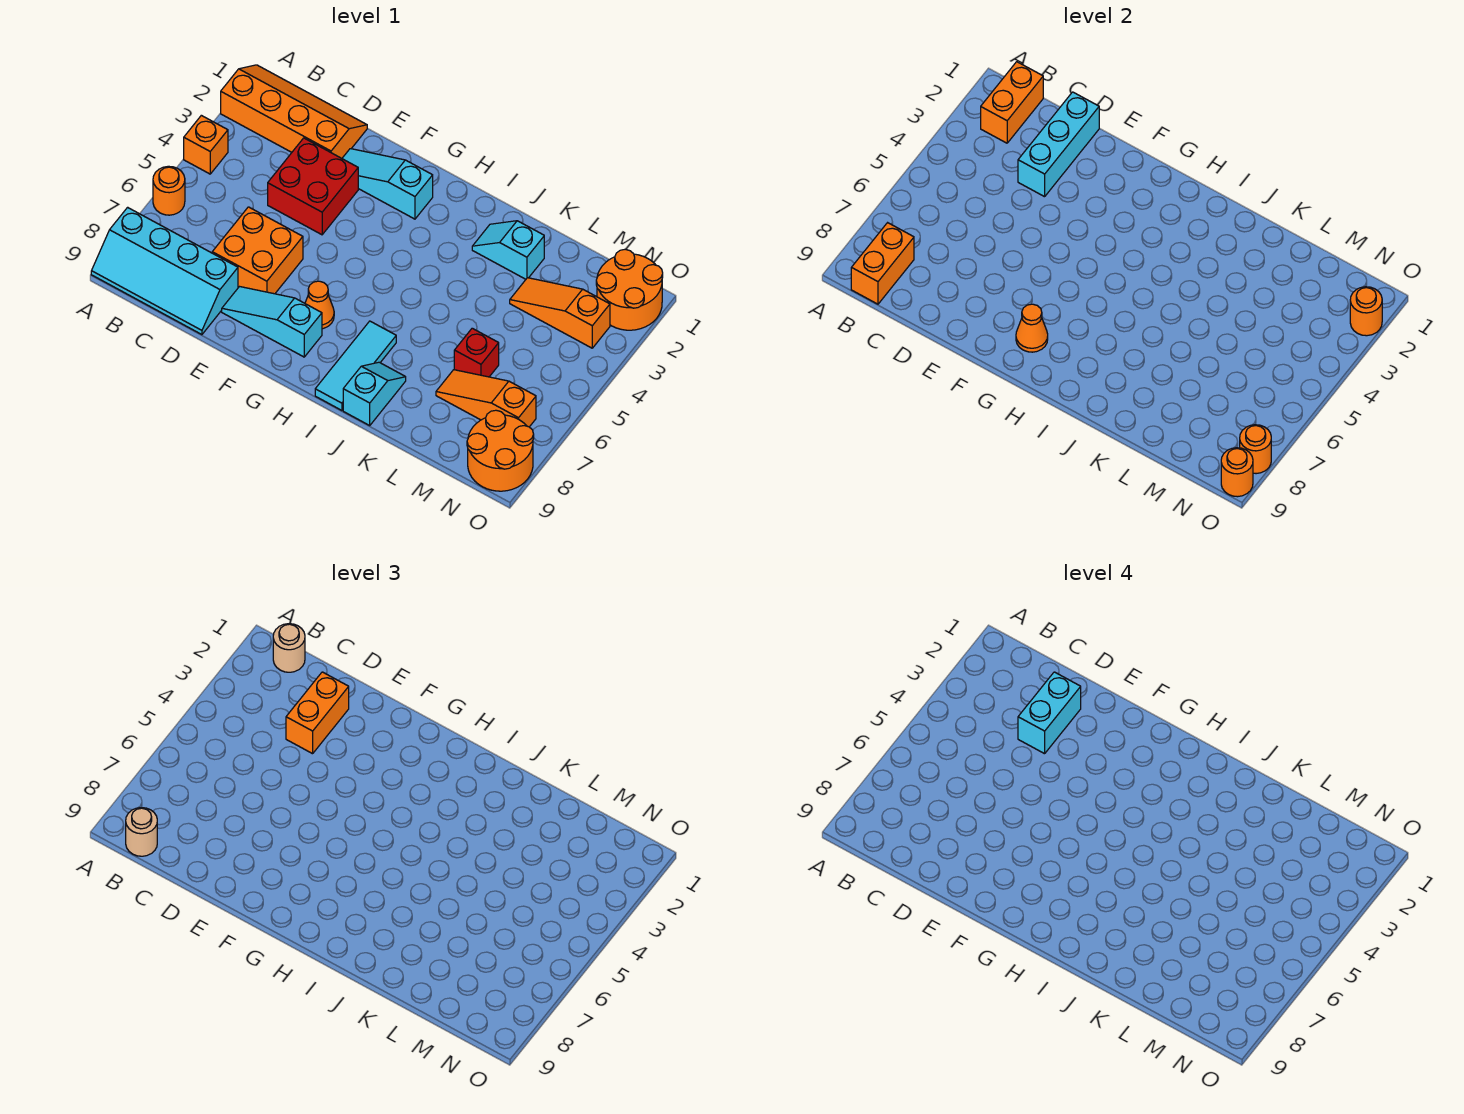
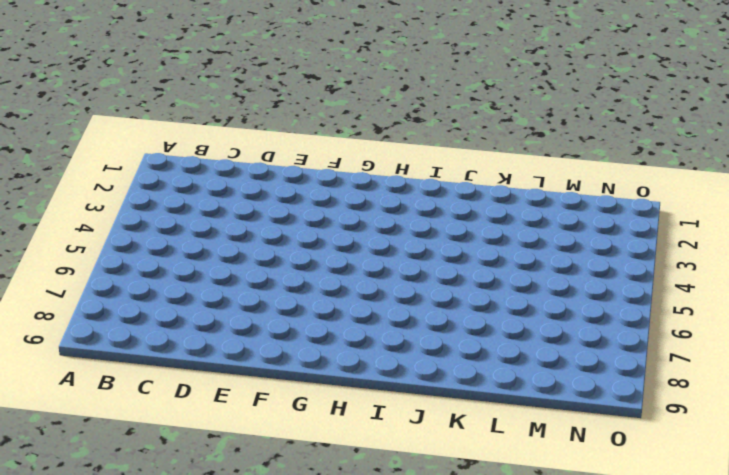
none -> orange slope A1:D2 level 1 top 2
none -> orange brick A4 level 1
none -> orange round brick A6 level 1

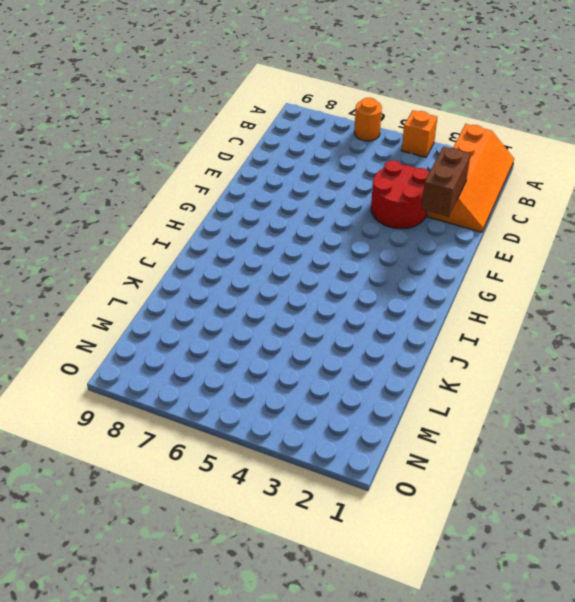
brown brick D2:E2 level 2 -> cyan brick D1:D3 level 2
red round brick D3:E4 level 1 -> red brick D3:E4 level 1
none -> cyan slope A8:D9 level 1 top 8
none -> orange brick D6:E7 level 1
none -> cyan slope E2:G2 level 1 top G

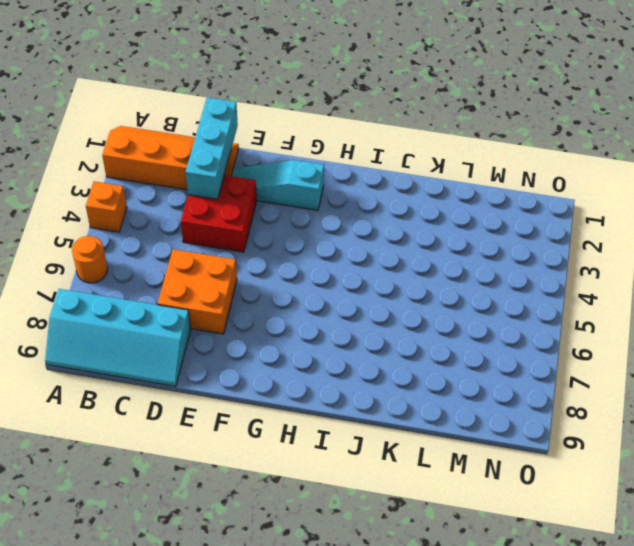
none -> cyan slope E8:G8 level 1 top G
none -> orange cone G7 level 1
none -> cyan tile I7:I9 level 1

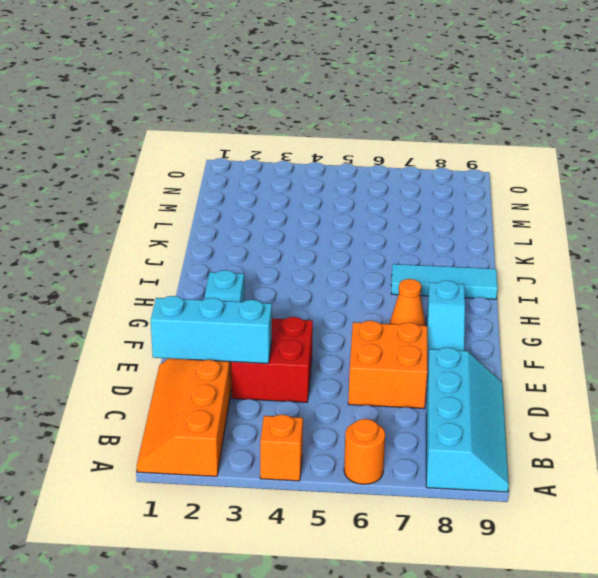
none -> cyan slope J2:K2 level 1 top K
none -> cyan slope J8:J9 level 1 top 9
none -> orange slope L3:N3 level 1 top N

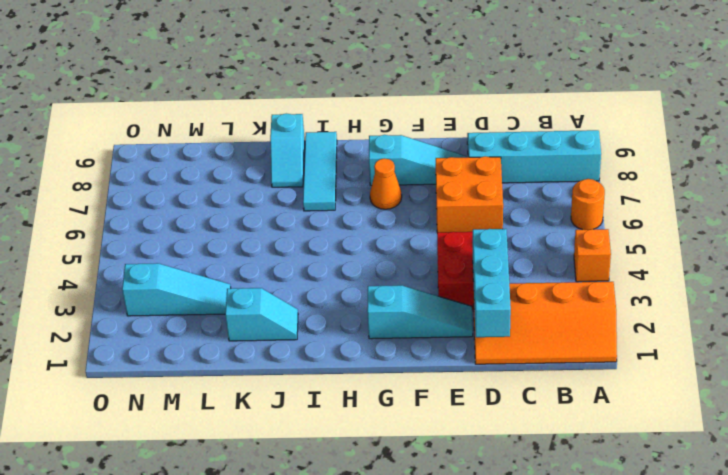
cyan slope L3:N3 level 1 top N -> orange slope L3:N3 level 1 top N
none -> red brick L6 level 1
none -> orange slope L7:N7 level 1 top N
none -> orange round brick N1:O2 level 1

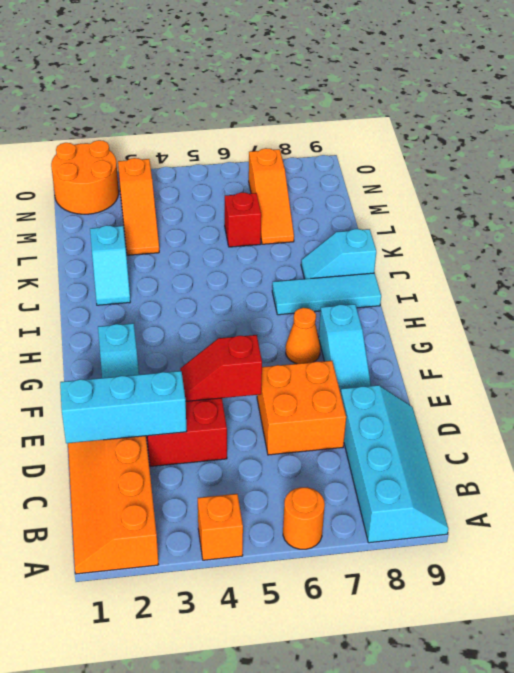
red slope E4:E5 level 2 top 5 -> none
none -> orange round brick N8:O9 level 1
none -> orange brick B1:B2 level 2
none -> orange brick B8:B9 level 2

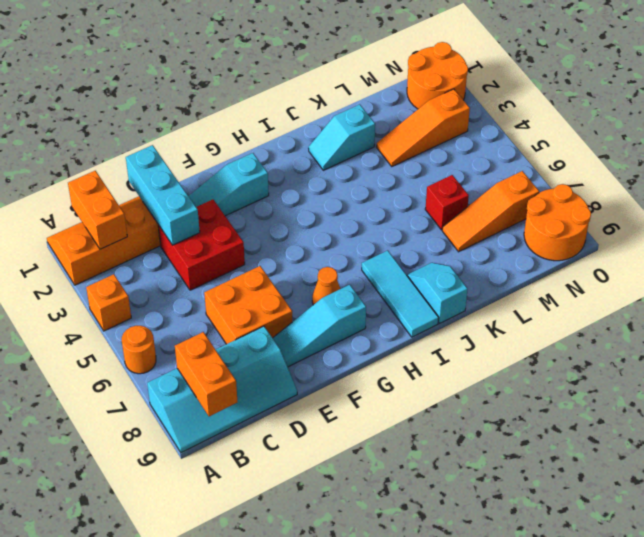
none -> orange cone G8 level 2
none -> orange round brick O2 level 2
none -> orange round brick O8 level 2

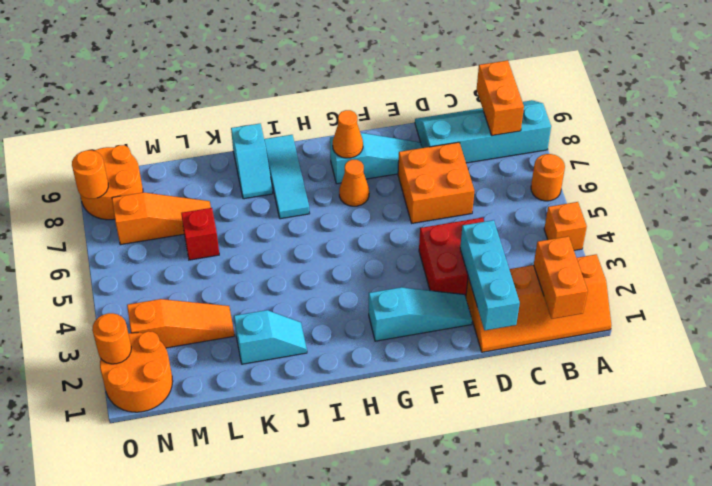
none -> orange round brick O9 level 2
none -> tan round brick B1 level 3
none -> tan round brick B9 level 3

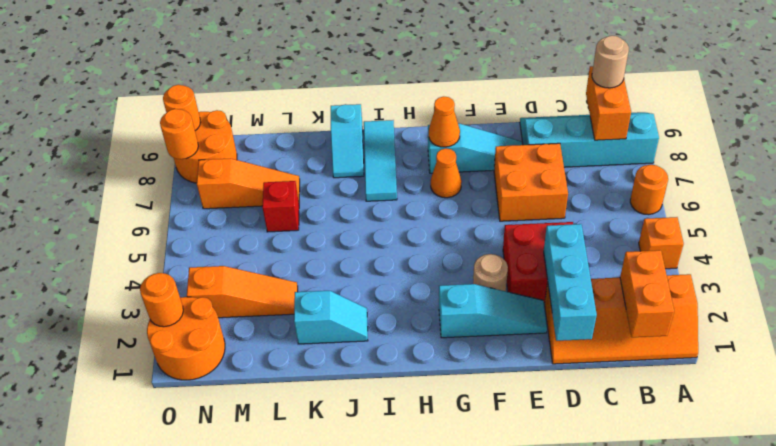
tan round brick F3 level 1 -> tan round brick B1 level 3
none -> orange brick D2:D3 level 3
none -> cyan brick D2:D3 level 4

